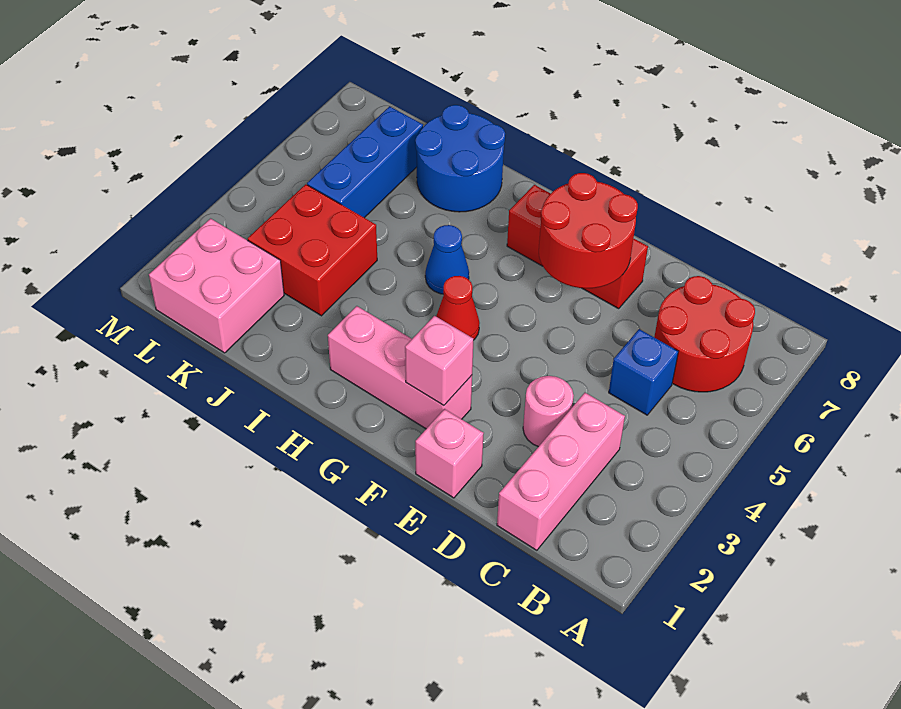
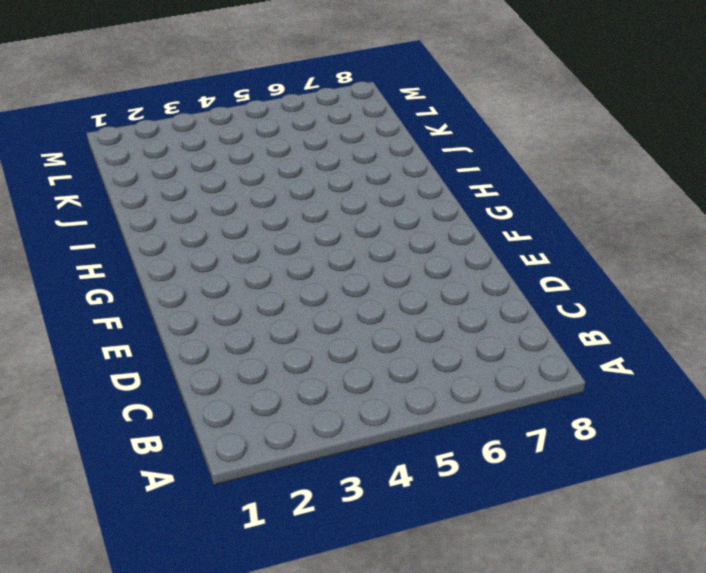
none -> red round brick B6:C7 level 1
none -> pink brick C1:C3 level 1
none -> blue brick C5 level 1

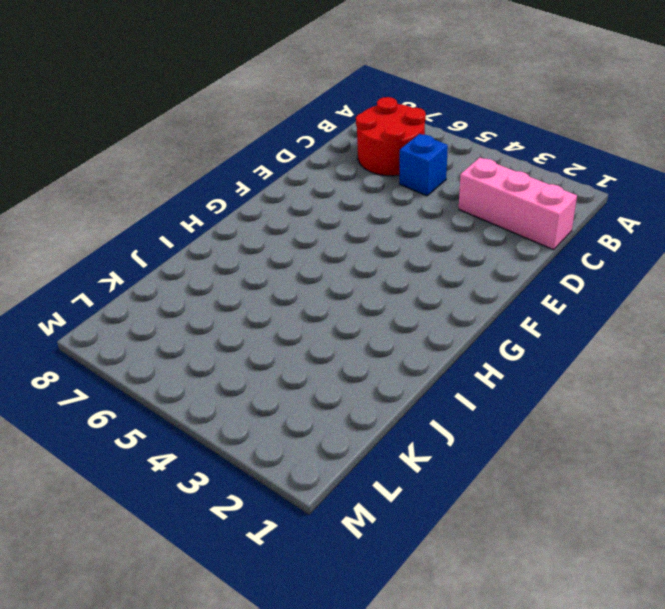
none -> pink round brick D3 level 1
none -> pink brick E1 level 1
none -> red brick E7:G7 level 1

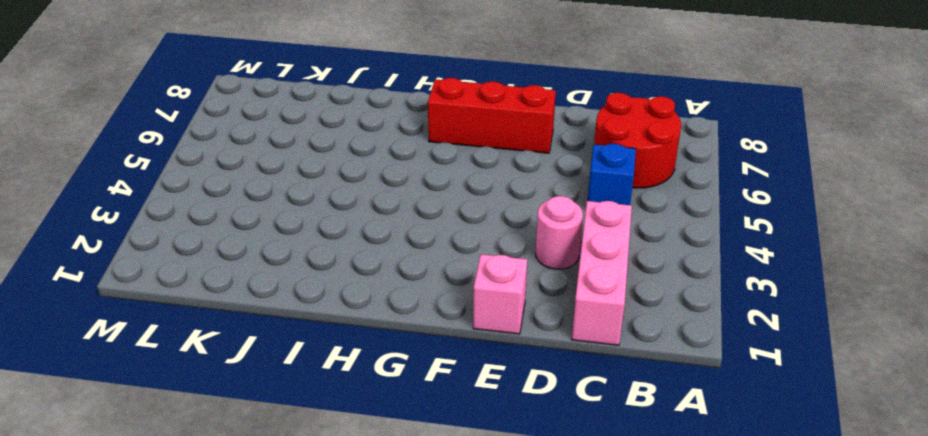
none -> pink brick F2:H2 level 1
none -> red cone G4 level 1
none -> blue cone H5 level 1

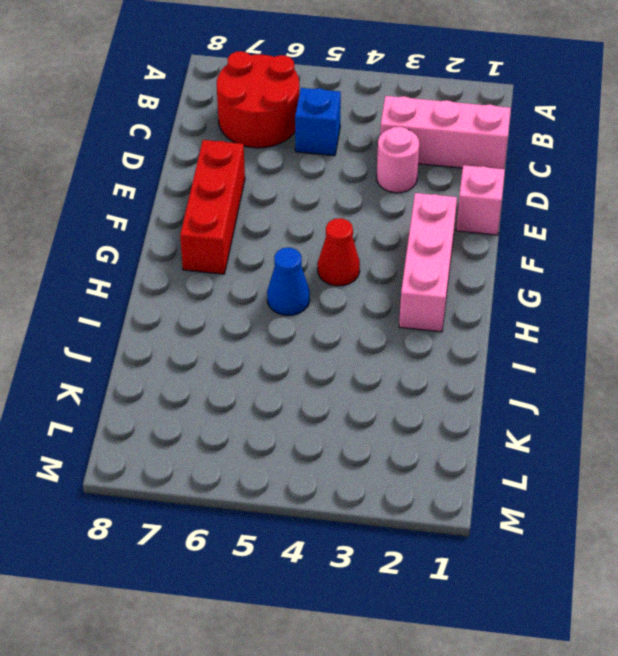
none -> blue round brick I7:J8 level 1
none -> red brick J3:K4 level 1
none -> pink brick K1:L2 level 1

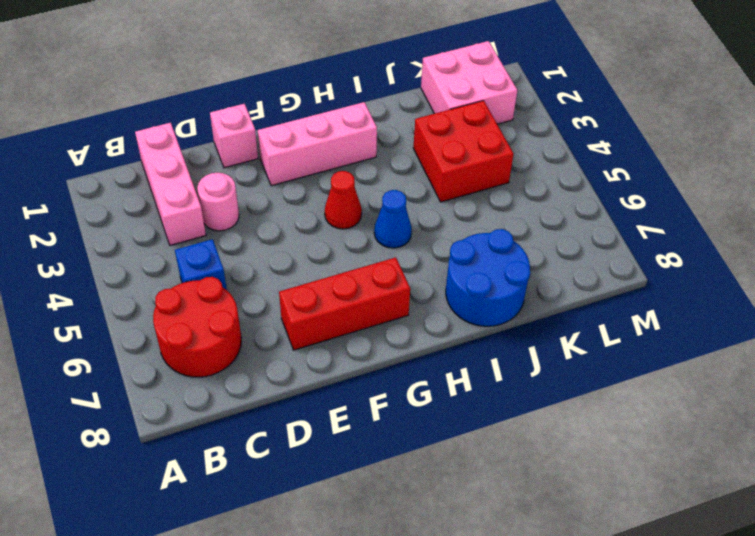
none -> blue brick K5:K7 level 1
none -> red round brick E6:F7 level 2
none -> pink brick F2 level 2

